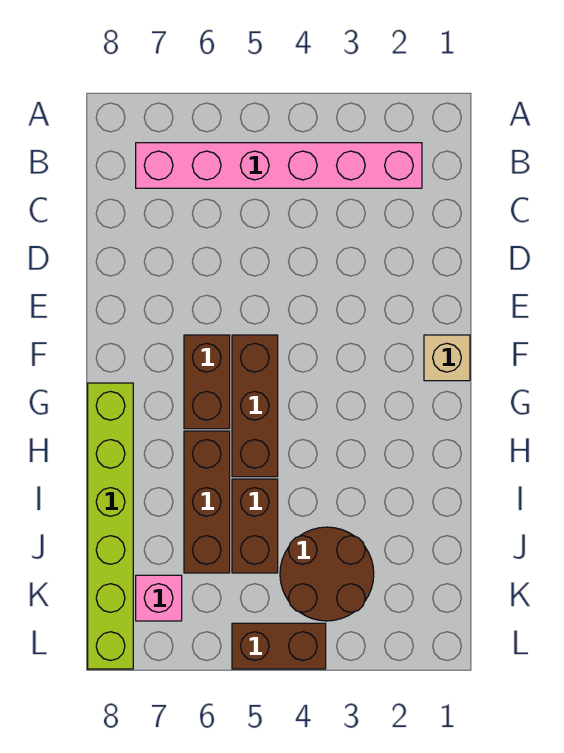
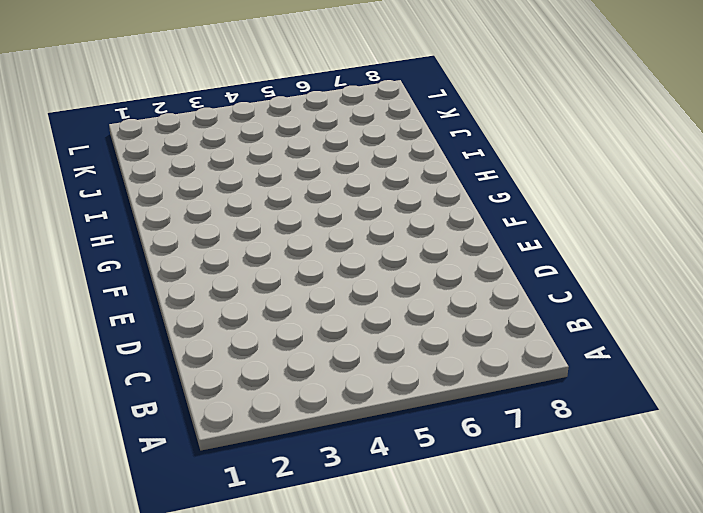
none -> pink brick B2:B7 level 1
none -> tan brick F1 level 1

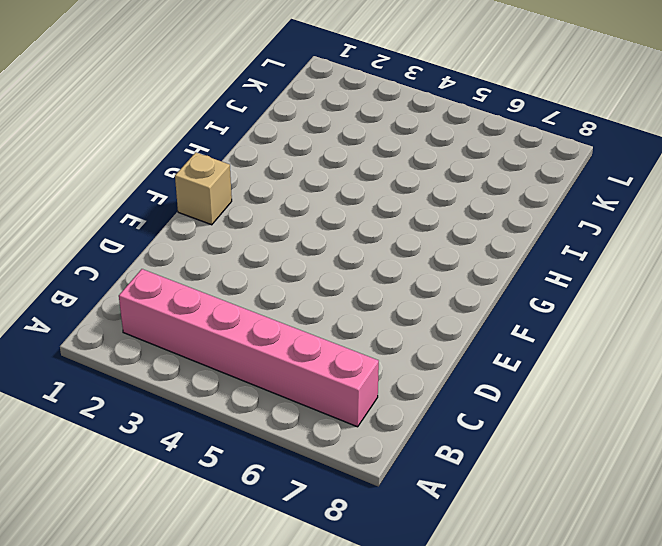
none -> brown brick F5:H5 level 1
none -> brown brick F6:G6 level 1

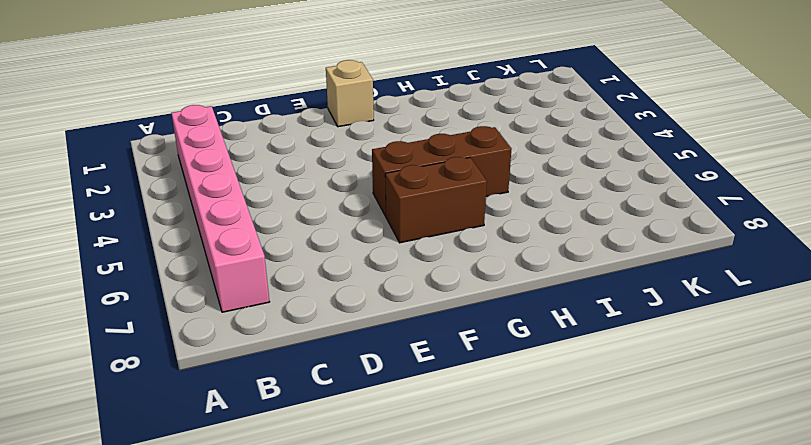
none -> lime brick G8:L8 level 1
none -> brown brick H6:J6 level 1

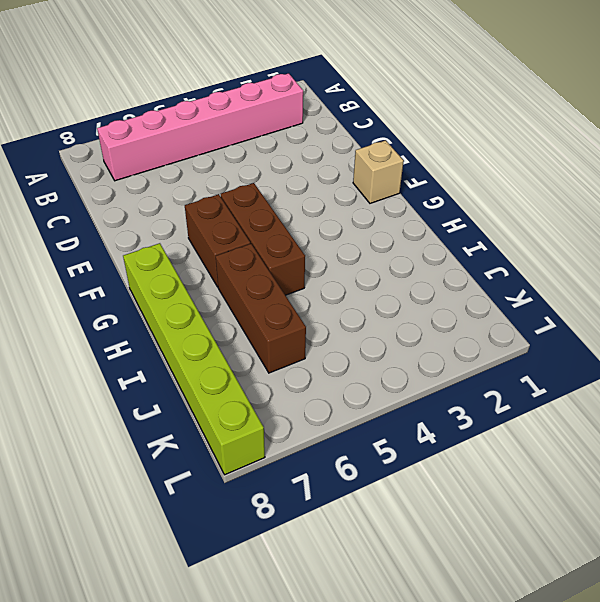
none -> brown brick I5:J5 level 1
none -> brown round brick J3:K4 level 1

